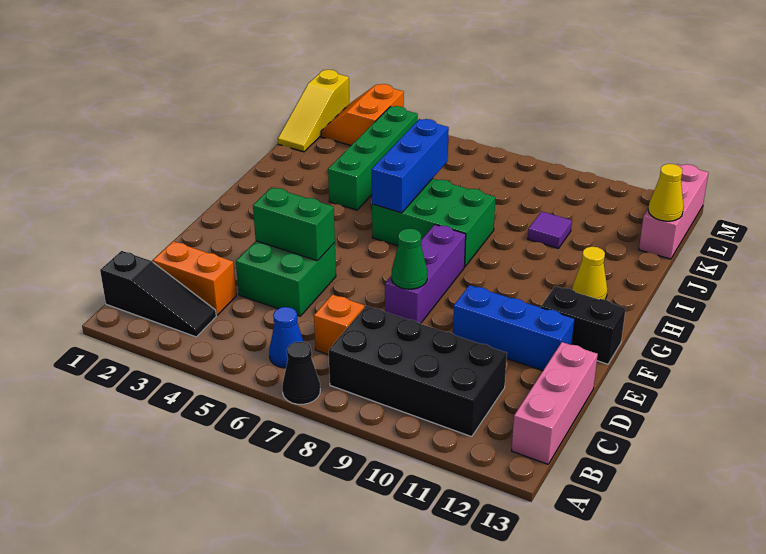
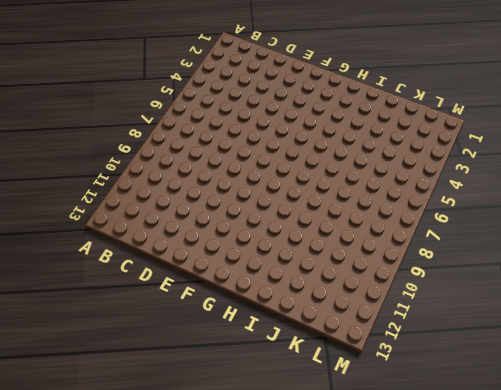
none -> black cone A7 level 1
none -> black slope B1:B3 level 1 top 1
none -> blue cone B6 level 1

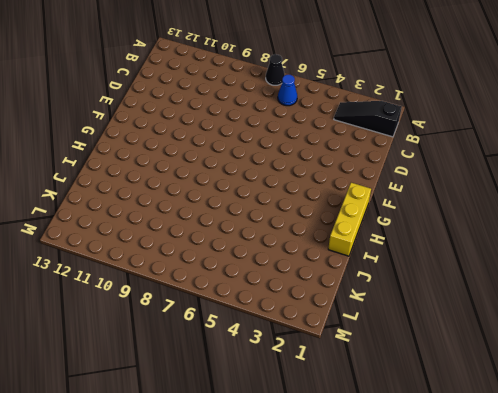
yellow brick G1:I1 level 1 -> none
none -> black brick B8:C11 level 1
none -> pink brick B13:D13 level 1
none -> orange brick C2:C3 level 1

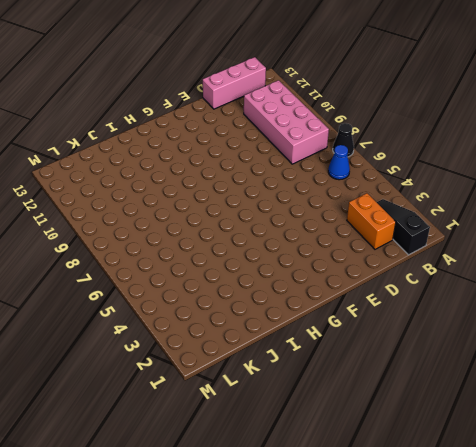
pink brick B8:C11 level 1 -> black brick B8:C11 level 1
none -> orange brick C7 level 1
none -> green brick D4:E5 level 1
none -> purple brick E8:G8 level 1

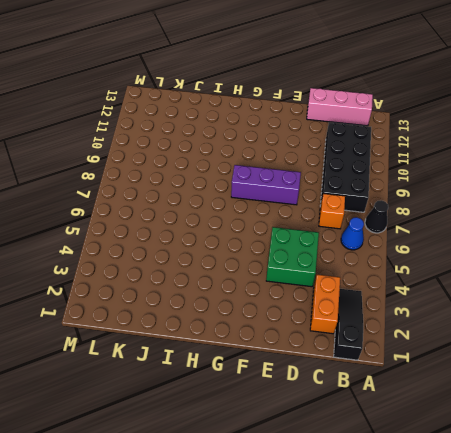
none -> blue brick E10:E12 level 1
none -> black brick F12:F13 level 1
none -> green brick H6:I8 level 1

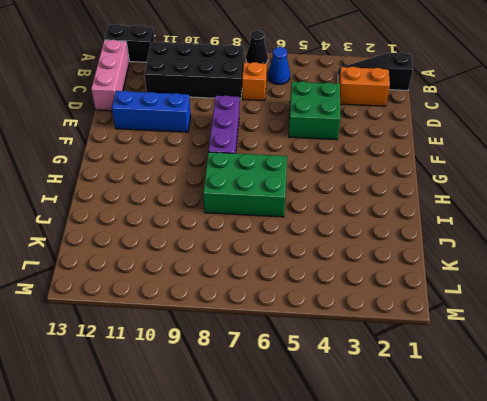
black brick A12:A13 level 1 -> black brick F12:F13 level 1
none -> yellow cone H12 level 1
none -> green brick I4:L4 level 1
none -> purple tile J10 level 1

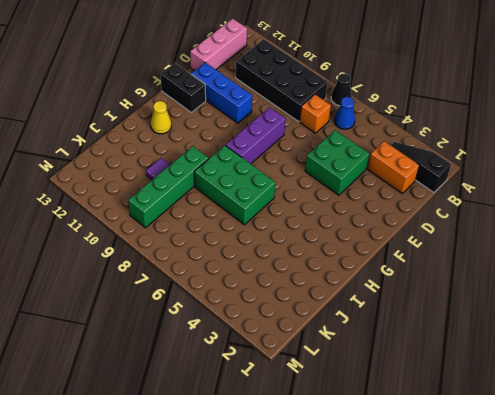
green brick I9:L9 level 1 -> green brick I4:L4 level 1
none -> yellow slope K1:M1 level 1 top M
none -> pink brick K13:M13 level 1
none -> orange slope L2:M3 level 1 top 3

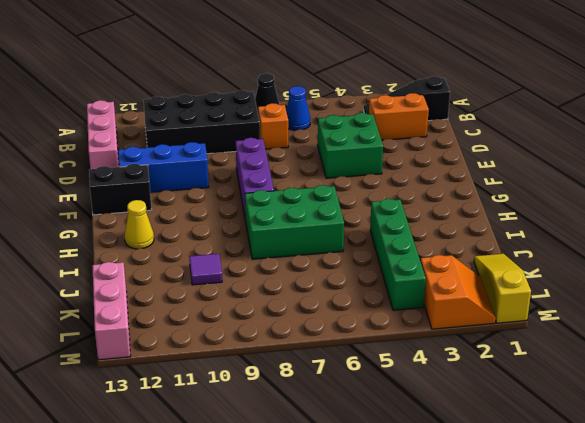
none -> green brick E4:E5 level 2
none -> green cone E8 level 2
none -> blue brick H6:J6 level 2

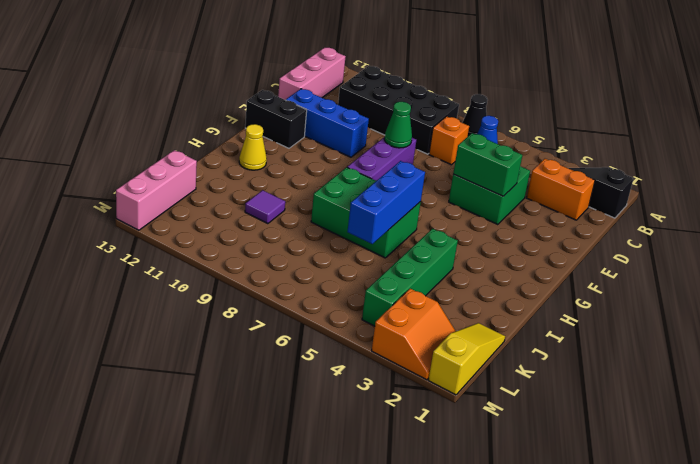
none -> yellow cone K13 level 2

